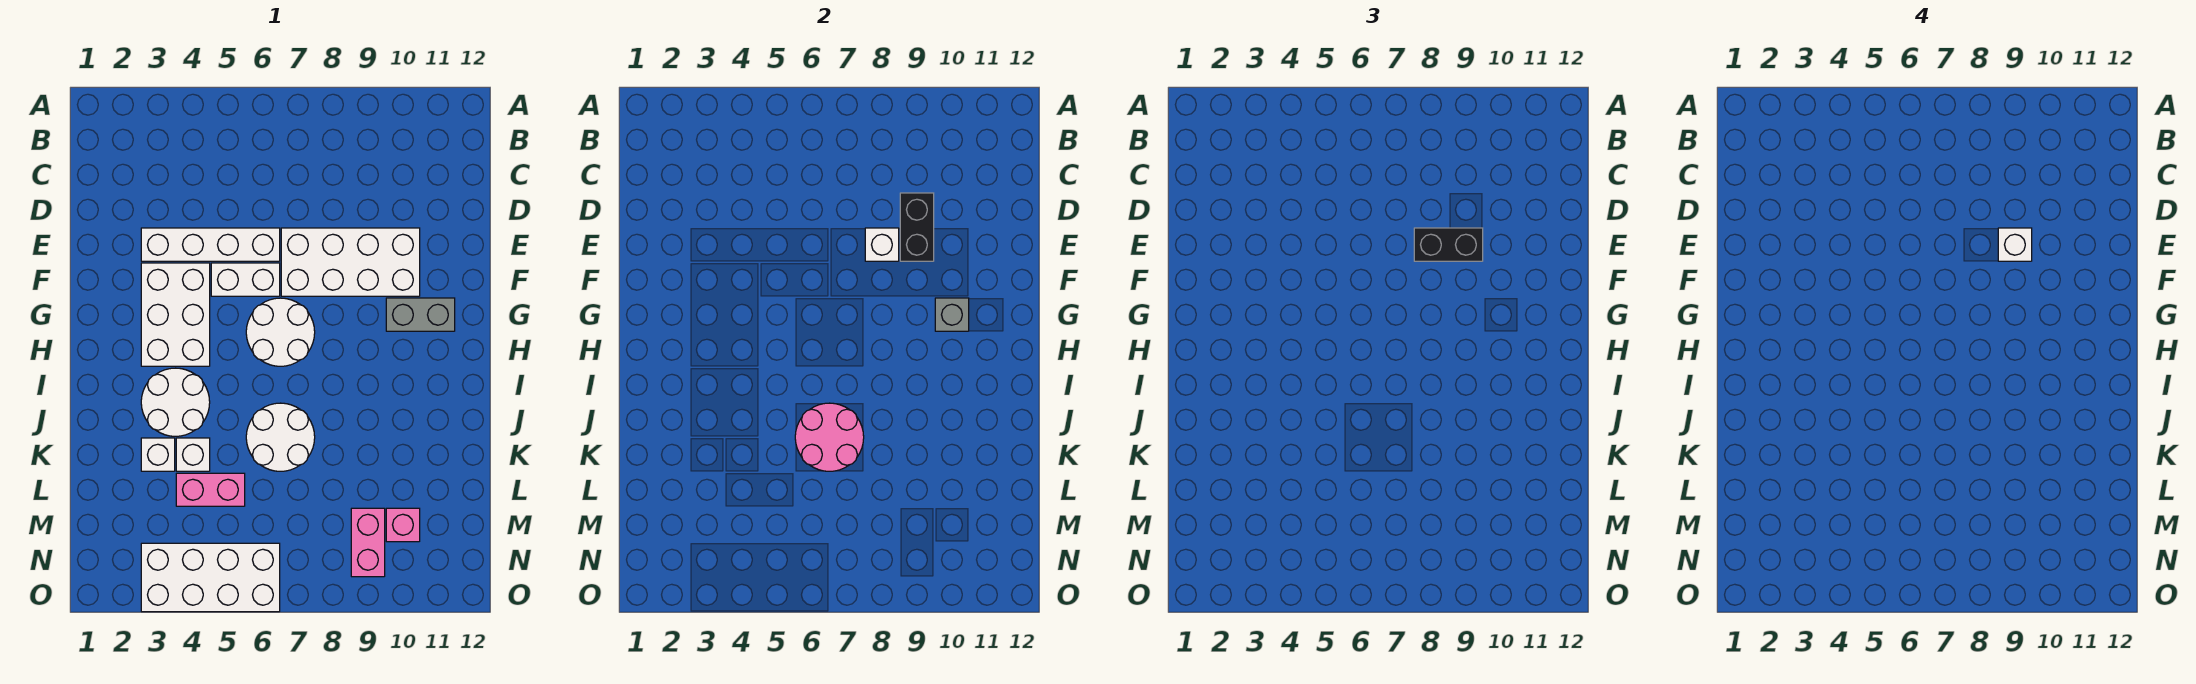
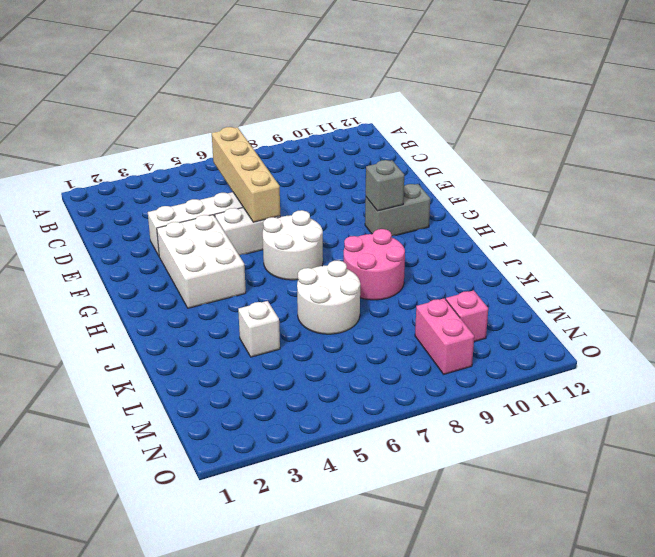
tan brick C6:F6 level 2 -> none
pink round brick I8:J9 level 1 -> pink round brick J6:K7 level 2
none -> white brick E7:F10 level 1
none -> white round brick I3:J4 level 1
none -> white brick K3 level 1

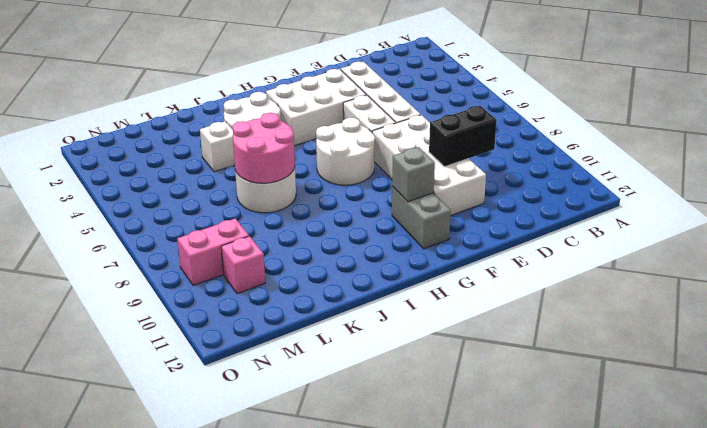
none -> white brick K3 level 1
none -> pink brick L4:L5 level 1
none -> white brick N3:O6 level 1

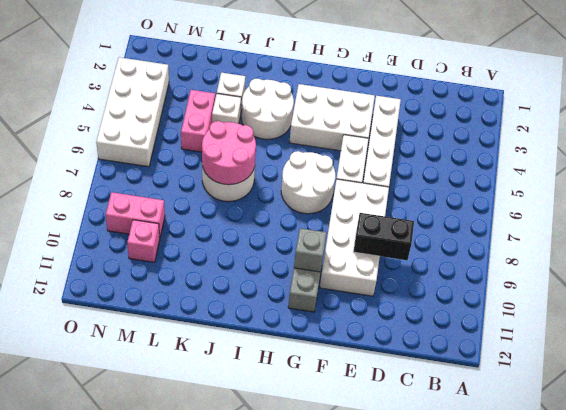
none -> white brick E8 level 2
none -> black brick E8:E9 level 3
none -> white brick E9 level 4

